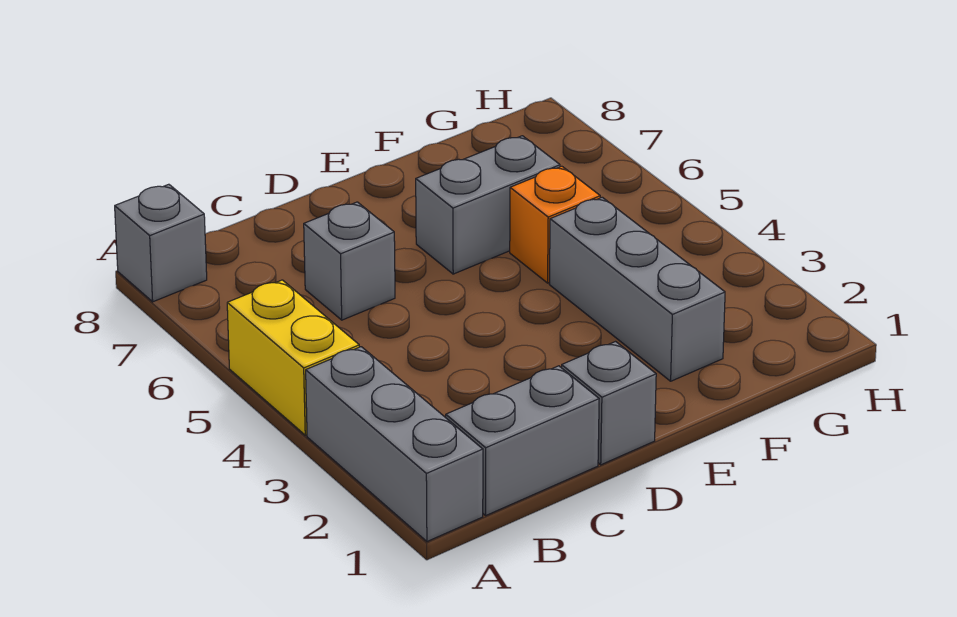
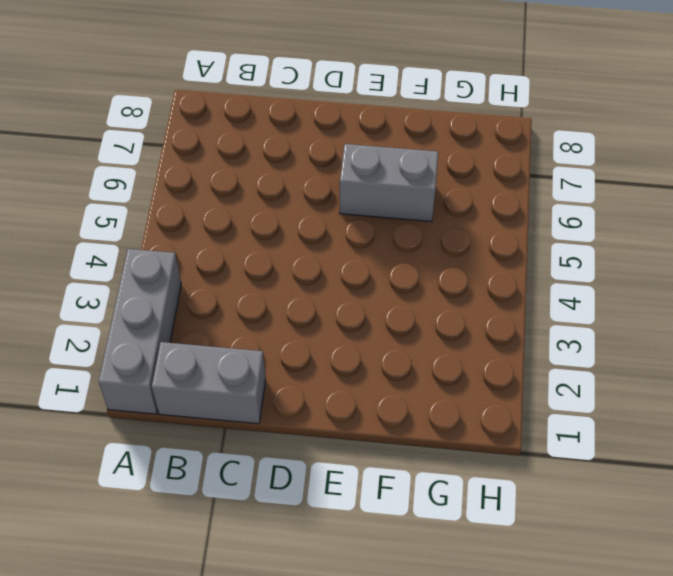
none -> yellow brick A4:A5 level 1
none -> grey brick A8 level 1

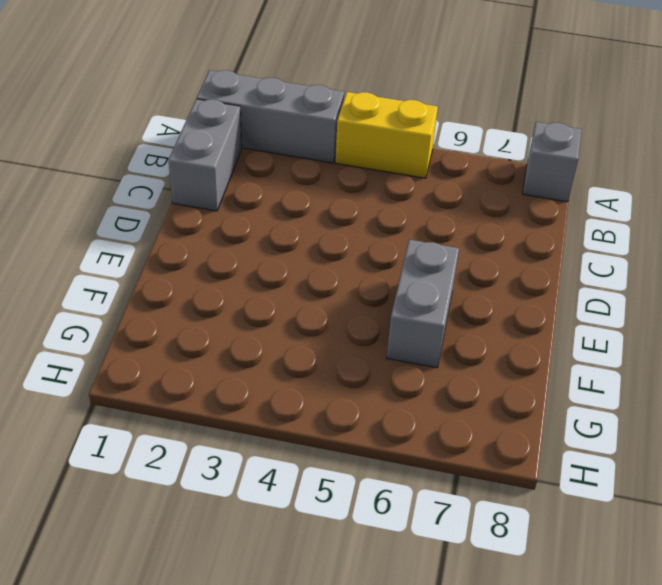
none -> grey brick C6 level 1
none -> grey brick D1 level 1

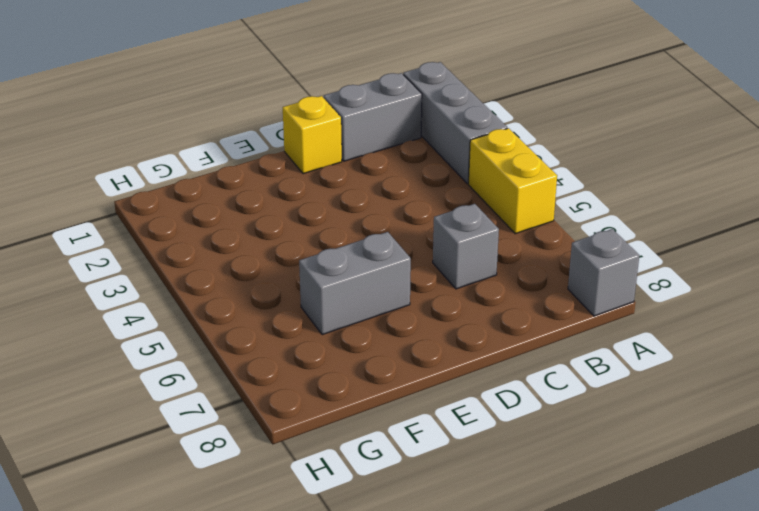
yellow brick D1 level 1 -> grey brick D1 level 1
none -> grey brick F2:F4 level 1
none -> orange brick F5 level 1

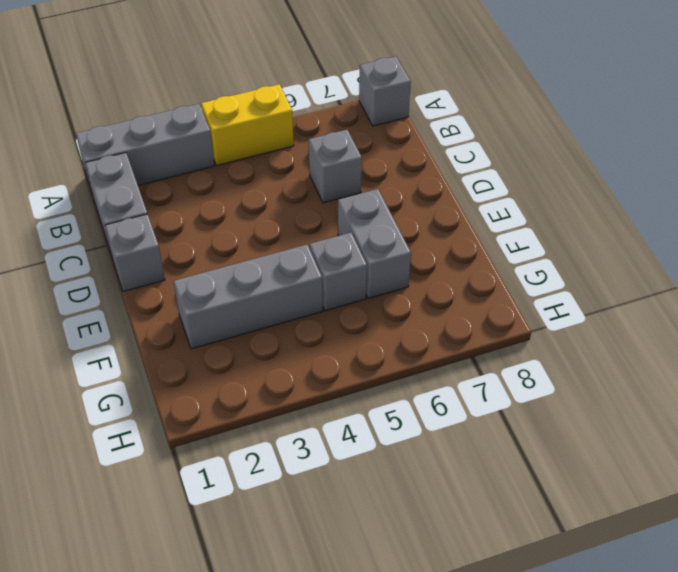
grey brick F5 level 1 -> orange brick F5 level 1

